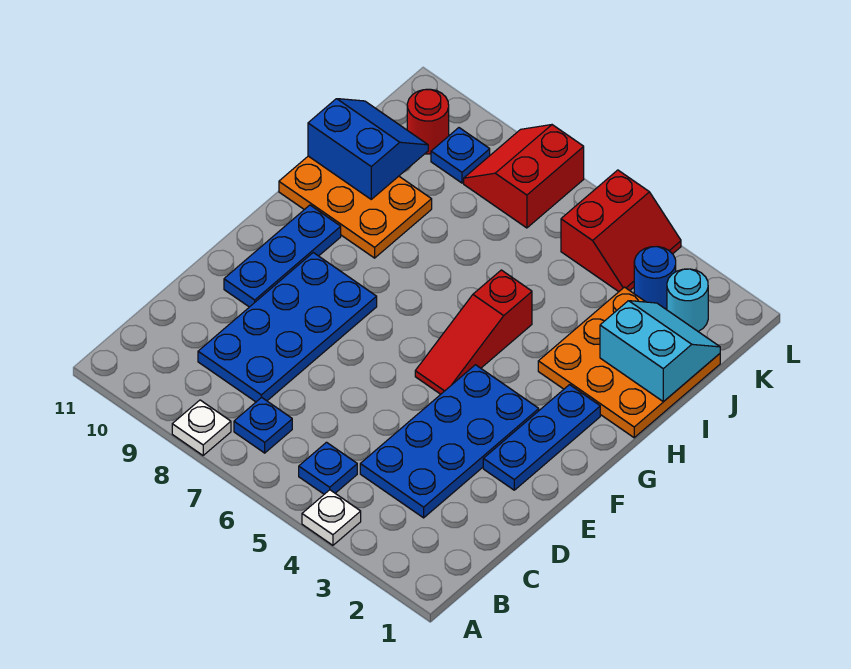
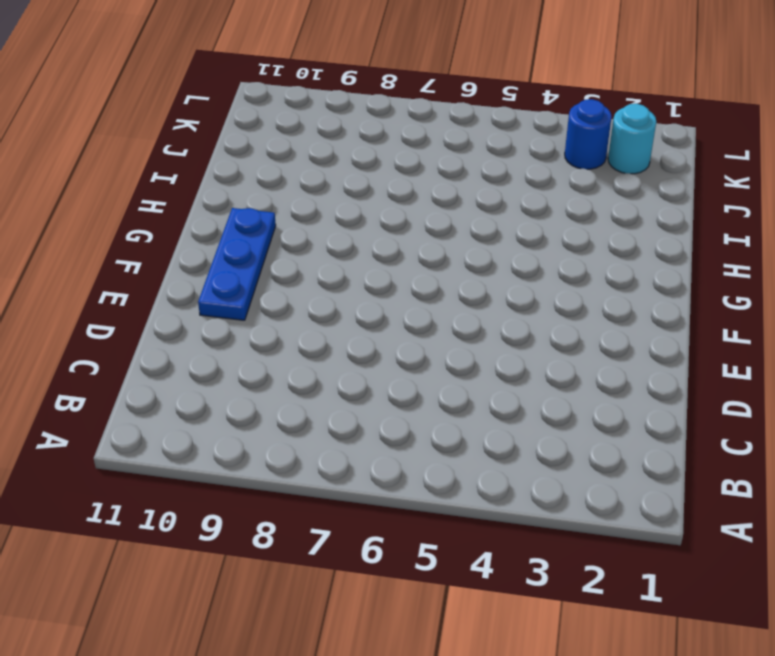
none -> white plate A4 level 1
none -> white plate A8 level 1
none -> blue plate B5 level 1

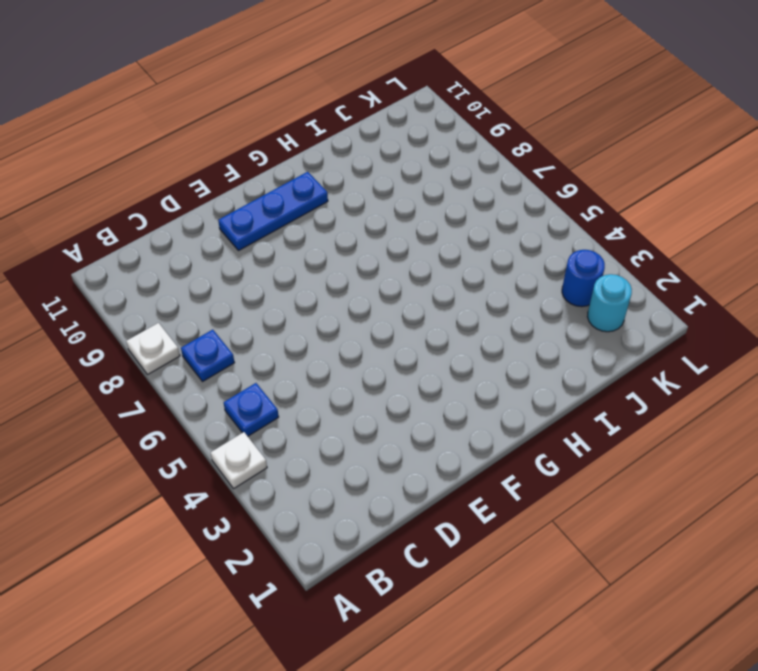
none -> blue plate C3:F4 level 1
none -> blue plate C8:F9 level 1
none -> blue plate E2:G2 level 1

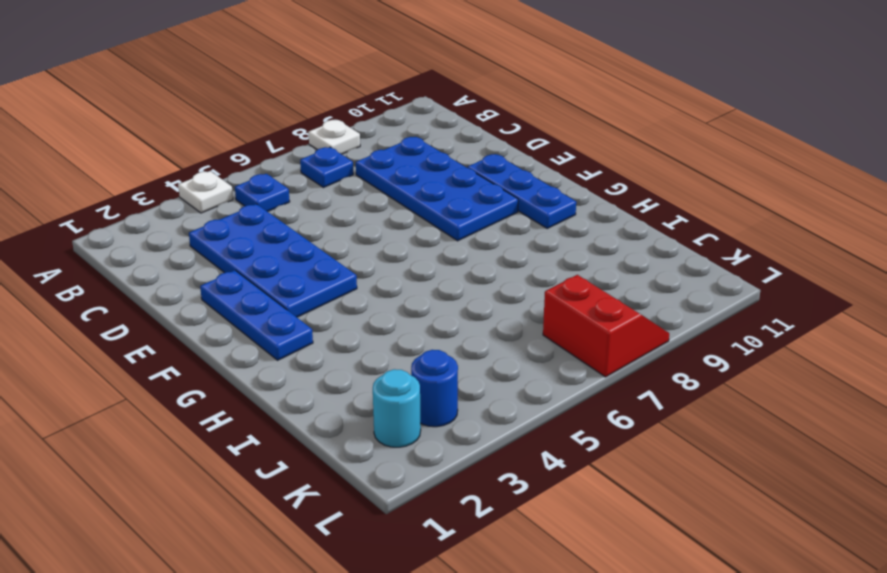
none -> red slope F5:H5 level 1 top H
none -> orange plate H1:J3 level 1
none -> orange plate H9:I11 level 1

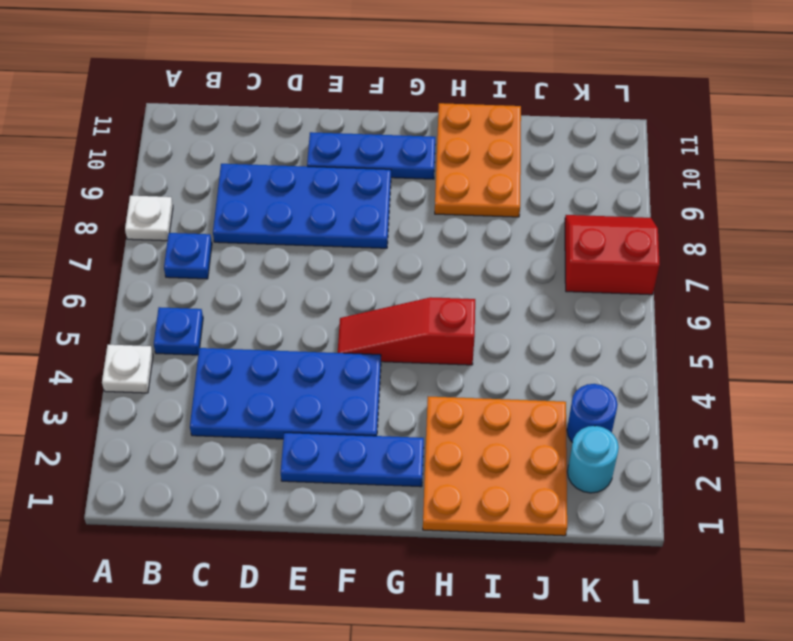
none -> red slope K4:L5 level 1 top 5
none -> blue plate K9 level 1
none -> red round brick K10 level 1

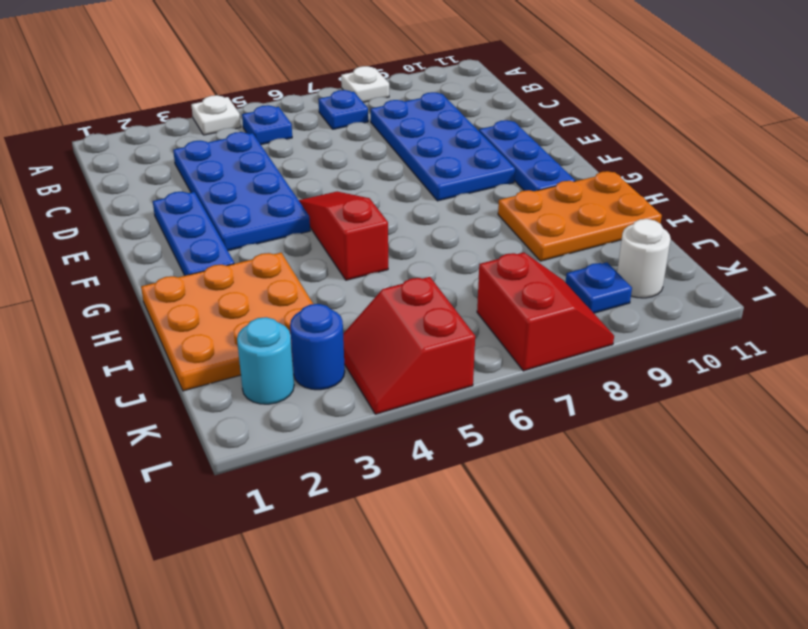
white round brick K10 level 1 -> red round brick K10 level 1
none -> cyan slope I1:J2 level 2 top I
none -> blue slope I10:J11 level 2 top I

